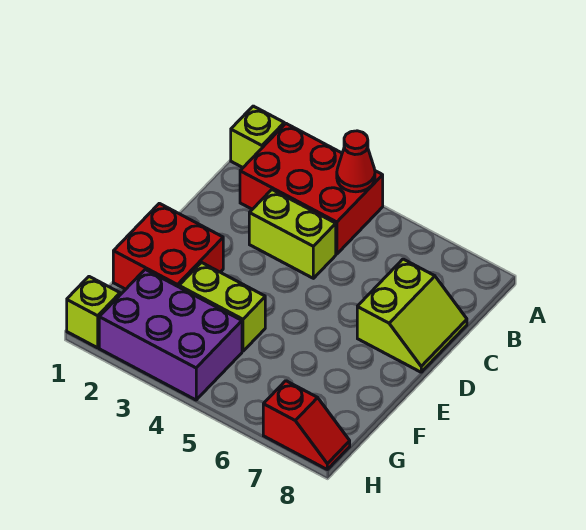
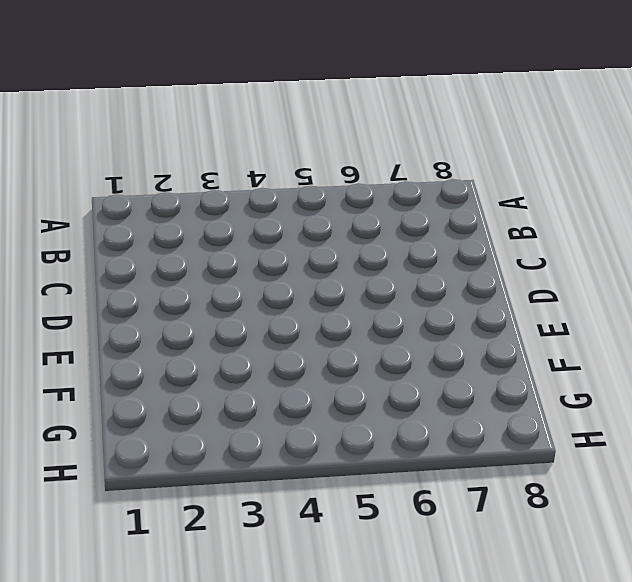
none -> lime brick A1 level 1
none -> red brick A2:B4 level 1

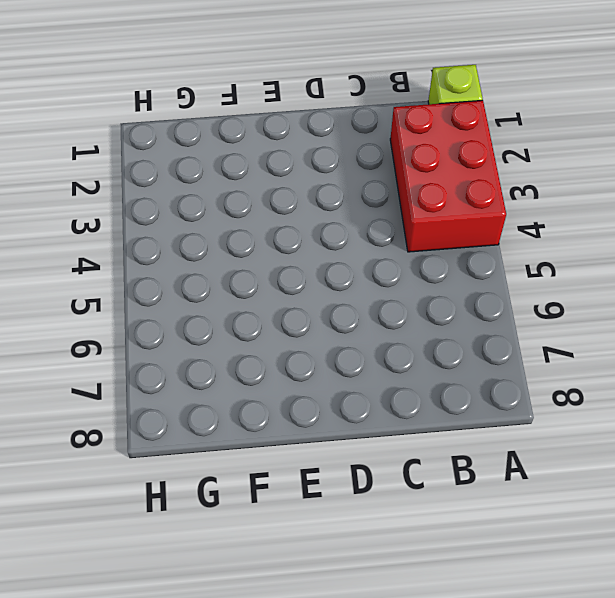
none -> lime brick C3:C4 level 1
none -> lime slope C7:D8 level 1 top 7

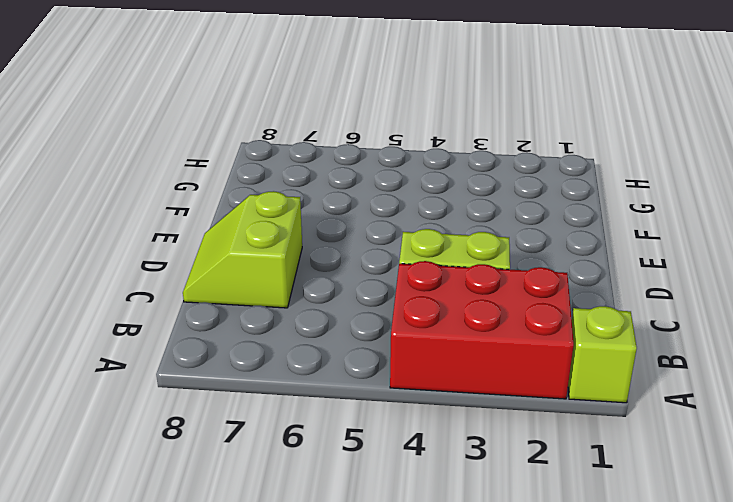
none -> red brick E1:F2 level 1
none -> lime brick F3:F4 level 1

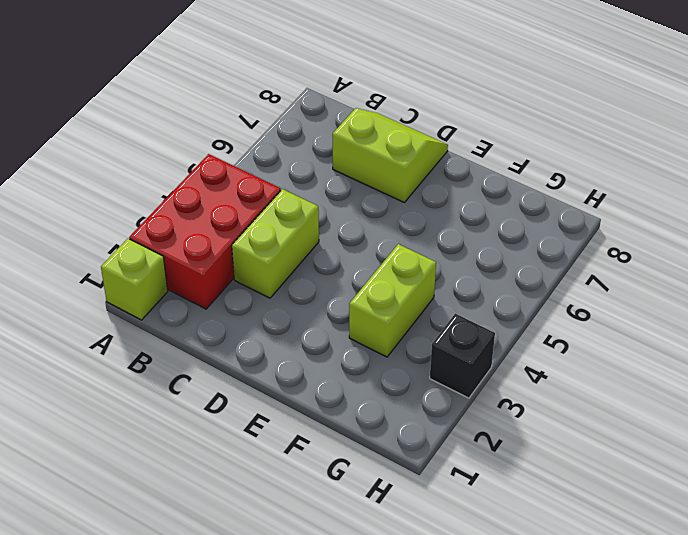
black brick H3 level 1 -> purple brick G2:H4 level 1
none -> red brick E1:F2 level 1
none -> lime brick H1 level 1

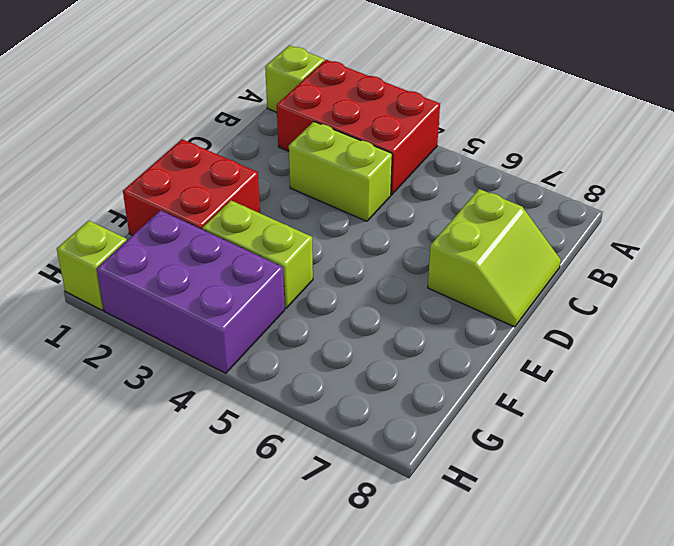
none -> red slope H7:H8 level 1 top 7
none -> red cone A4 level 2

